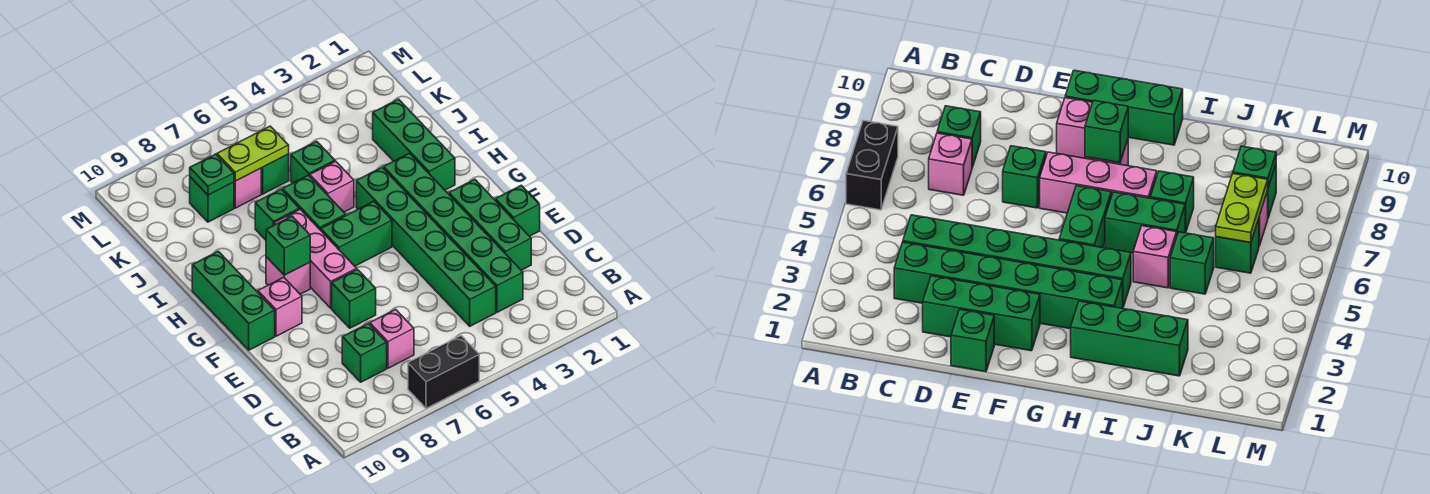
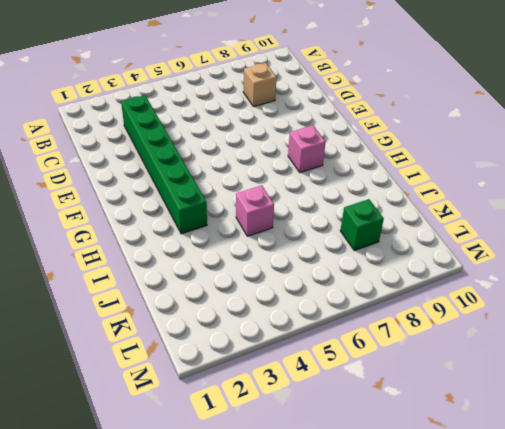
tan brick C8 level 1 -> green brick C8 level 1
none -> black brick A6:A7 level 1
none -> green brick C4:H4 level 1
none -> pink brick C7 level 1

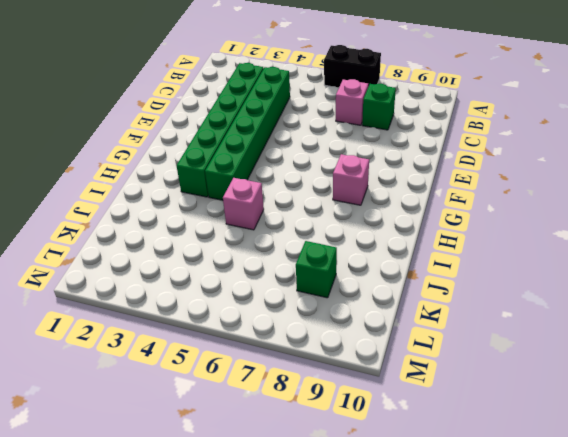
none -> green brick D2:F2 level 1
none -> green brick E1 level 1
none -> green brick E7 level 1

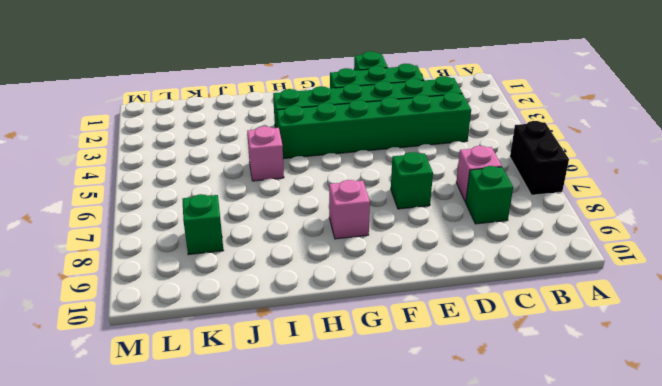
none -> pink brick F7:H7 level 1
none -> pink brick F9 level 1
none -> green brick F10:H10 level 1

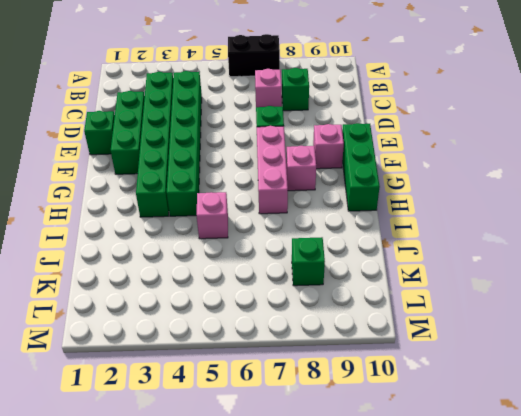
none -> green brick G5:G6 level 1
none -> green brick H2:J2 level 1
none -> green brick H6:I6 level 1

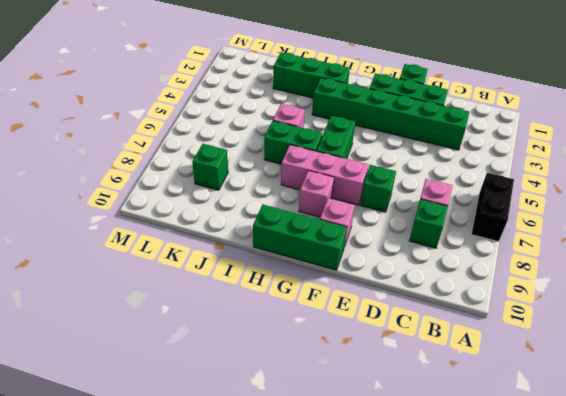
none -> green brick C4:H4 level 1
none -> green brick I7 level 1
none -> green brick J5 level 1

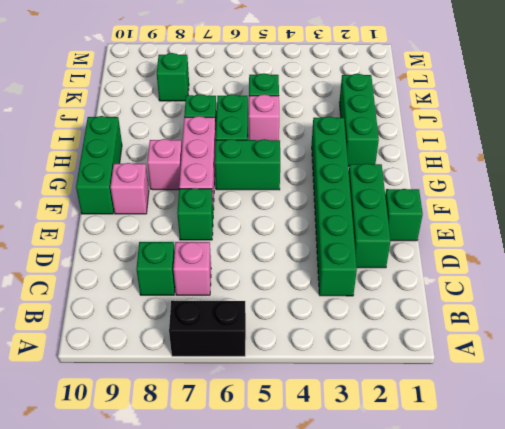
none -> green brick C4:H4 level 1
none -> green brick K6 level 1
none -> pink brick K7 level 1

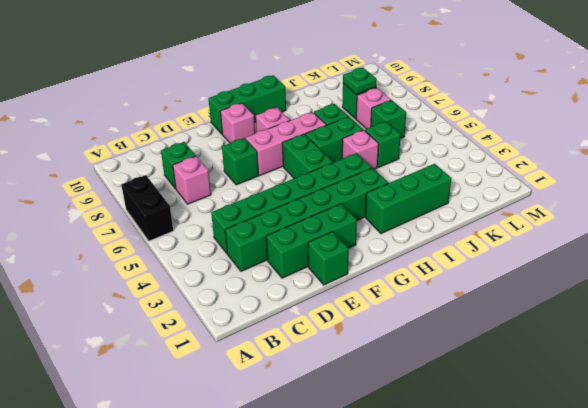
none -> green brick G8 level 2
none -> lime plate K6:K7 level 2

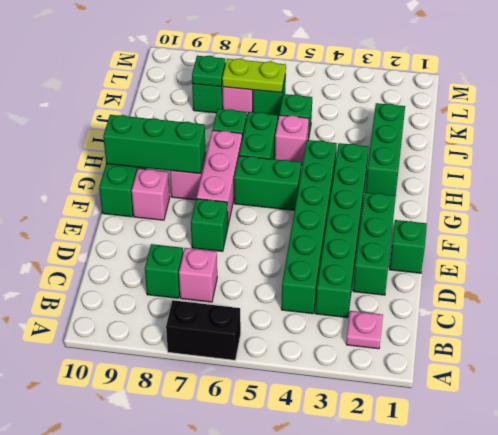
pink plate B2 level 1 -> none
green brick G8:G10 level 2 -> green brick G8 level 2

